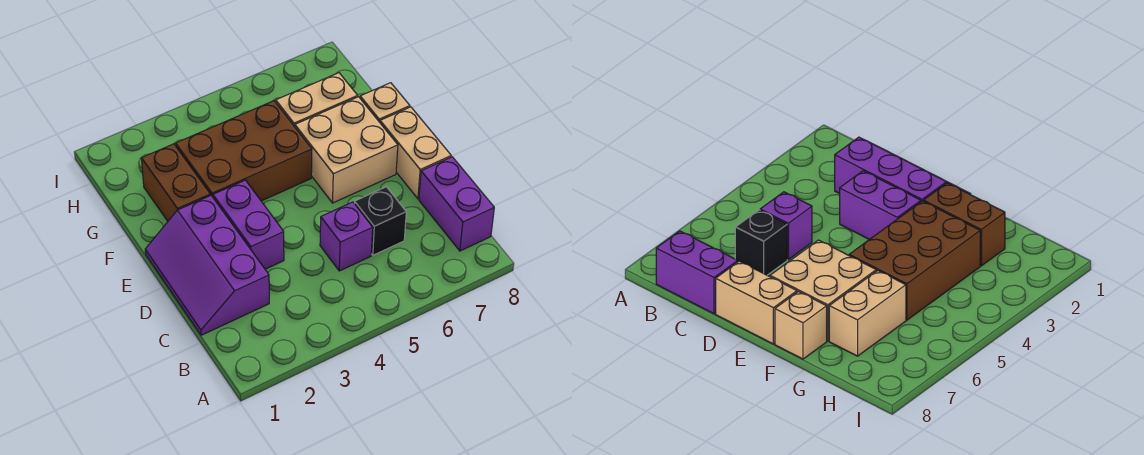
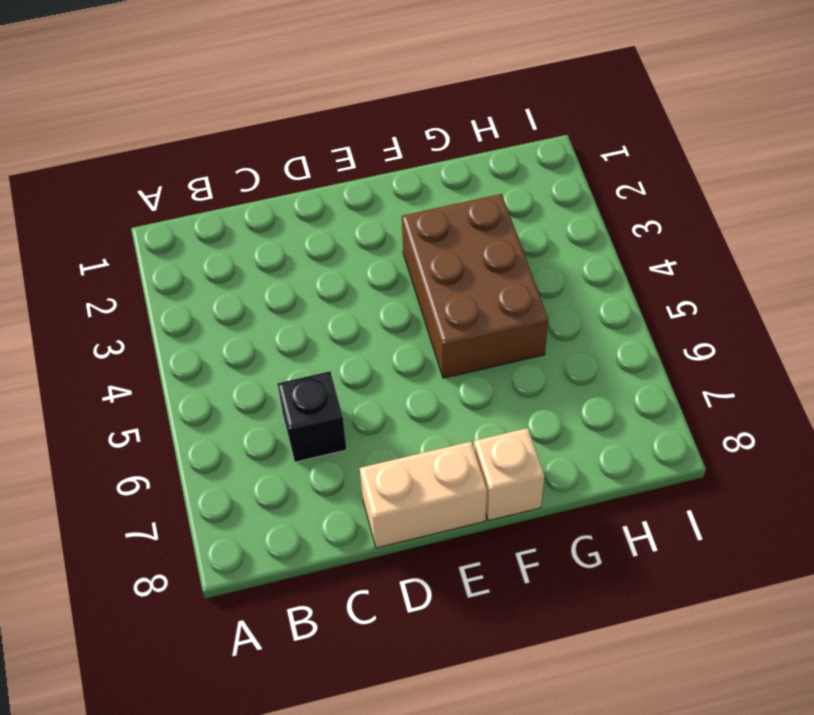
none -> purple brick B8:C8 level 1
none -> purple slope C1:E2 level 1 top 2

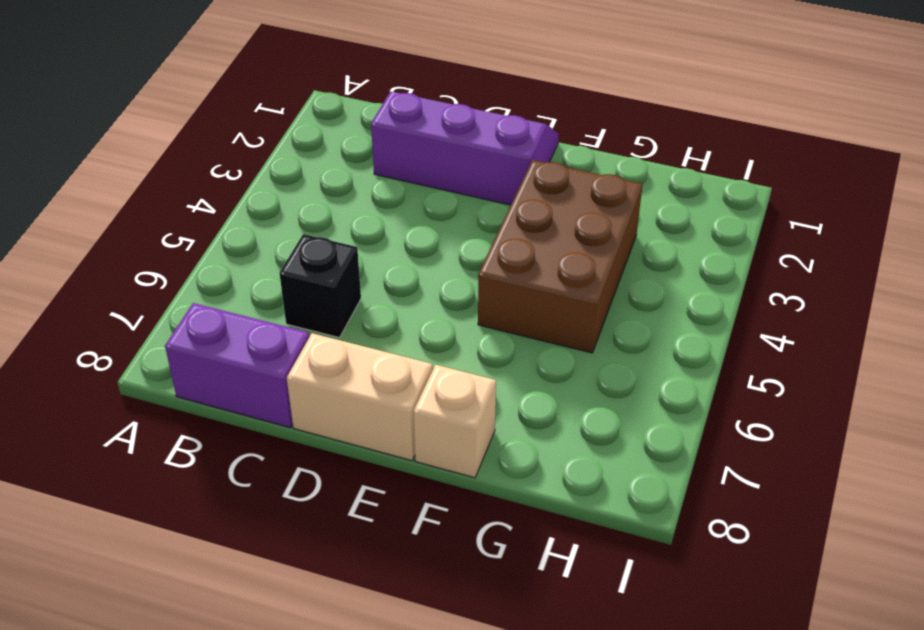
none -> purple brick C5 level 1
none -> purple brick D3:E3 level 1

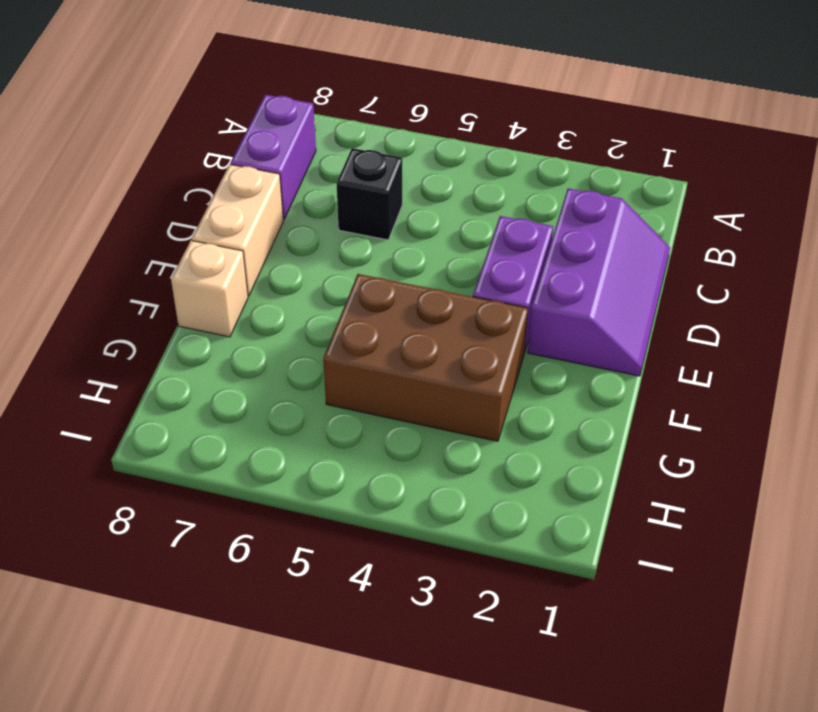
none -> purple brick C5 level 1
none -> tan brick E6:F7 level 1

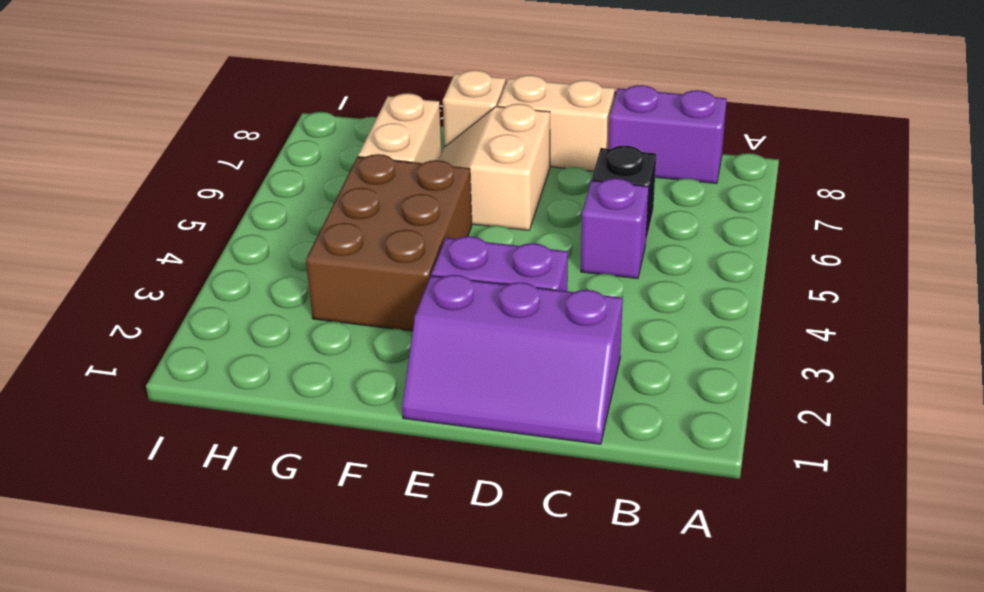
tan slope E6:F7 level 1 top E -> tan brick E6:F7 level 1
none -> brown brick F2:G2 level 1

